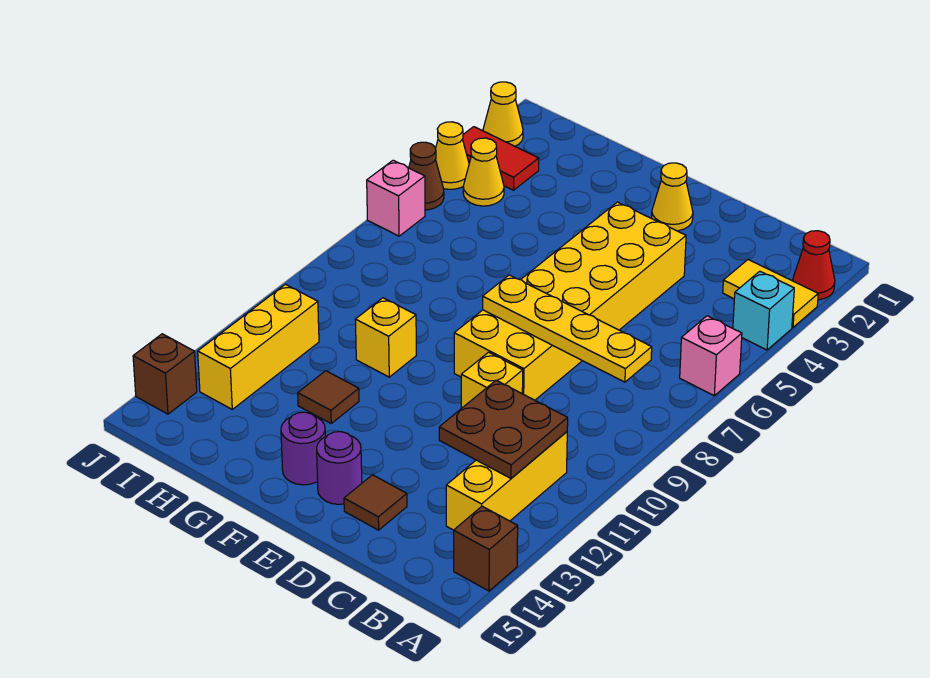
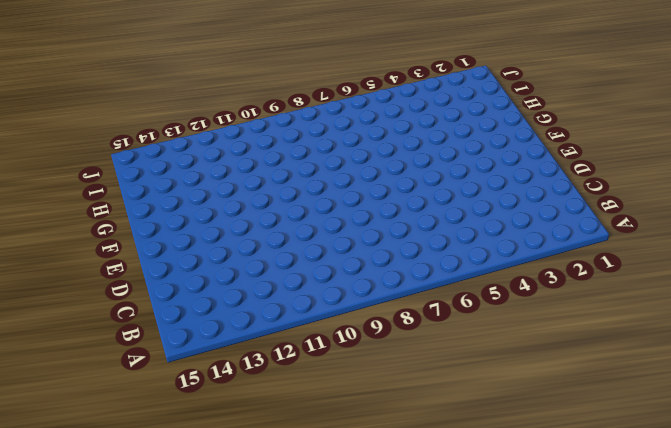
none -> red cone A2 level 1
none -> yellow tile A3:B3 level 1
none -> cyan brick A4 level 1

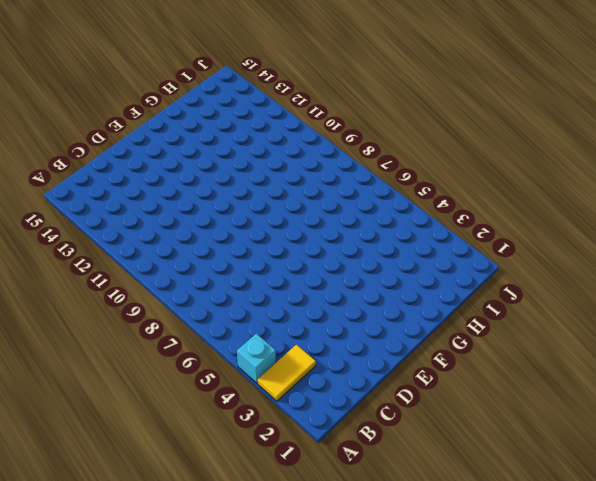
none -> red cone A2 level 1
none -> pink brick A6 level 1
none -> brown brick A14 level 1

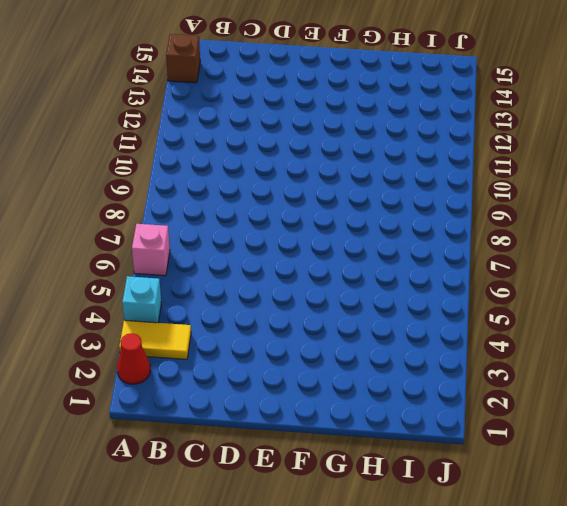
none -> yellow brick B11:B13 level 1
none -> yellow brick D4:E9 level 1
none -> yellow brick D10 level 1

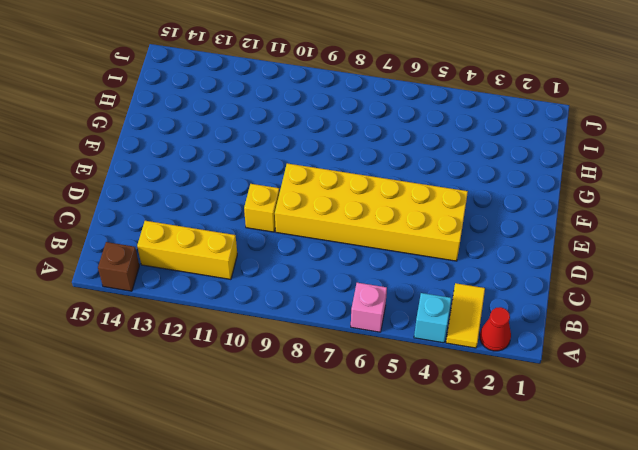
none -> brown tile D14 level 1
none -> yellow cone E2 level 1
none -> purple round brick E14 level 1

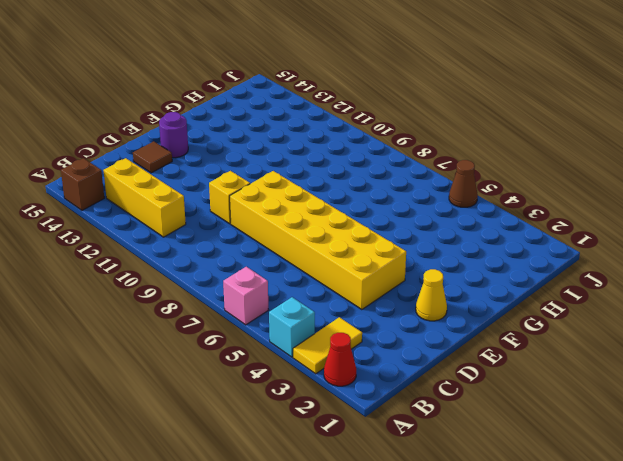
none -> purple round brick F14 level 1
none -> yellow brick G10 level 1
none -> brown tile G12 level 1

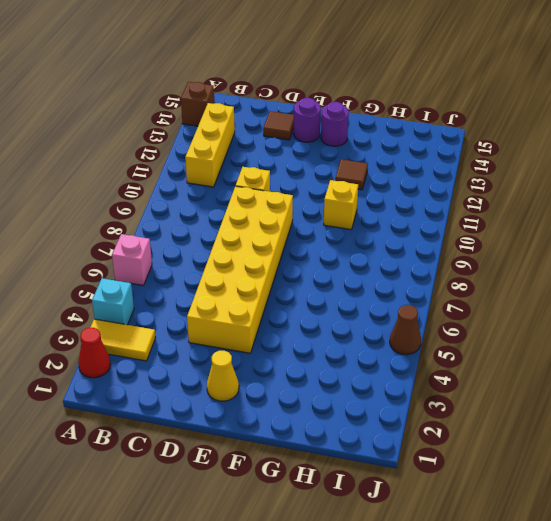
none -> red tile I3:J3 level 1
none -> yellow cone I4 level 1
none -> yellow brick I11:I13 level 1

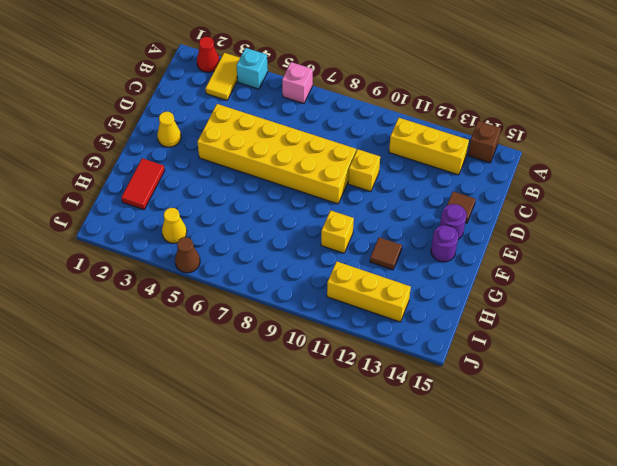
red tile G2:H2 level 1 -> red tile I3:J3 level 1
none -> yellow cone J2 level 1
none -> yellow cone J4 level 1
none -> pink brick J6 level 1

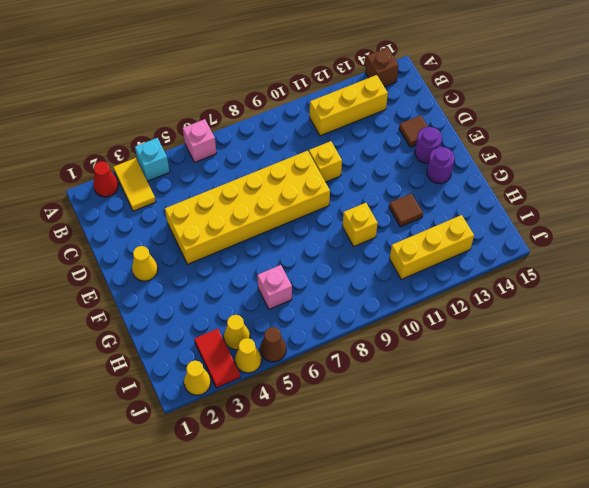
pink brick H6 level 1 -> pink brick J6 level 1
none -> brown brick J14 level 1
none -> yellow plate B8:E8 level 2
none -> brown plate B11:C12 level 2

